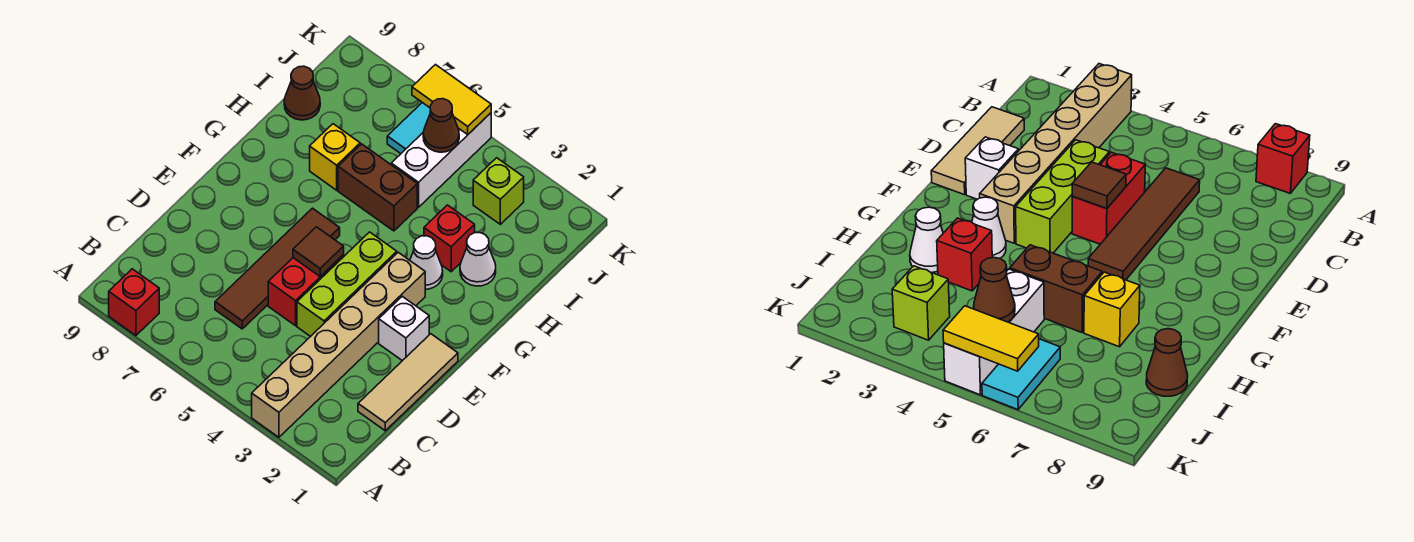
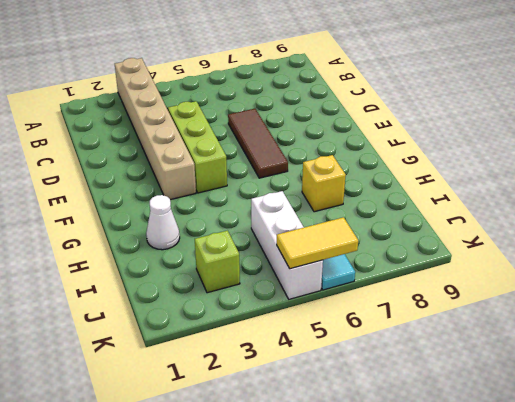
brown tile D6:F6 level 1 -> brown tile C6:F6 level 1
none -> red brick A8 level 1
none -> tan tile C1:E1 level 1
none -> red brick D5:E5 level 1

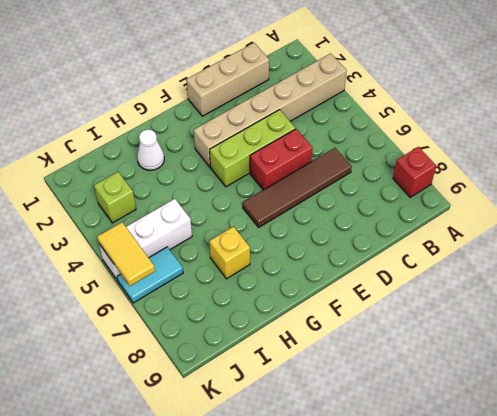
tan brick C1:E1 level 1 -> tan tile C1:E1 level 1
none -> white brick E2 level 1
none -> white cone G3 level 1
none -> red brick H3 level 1

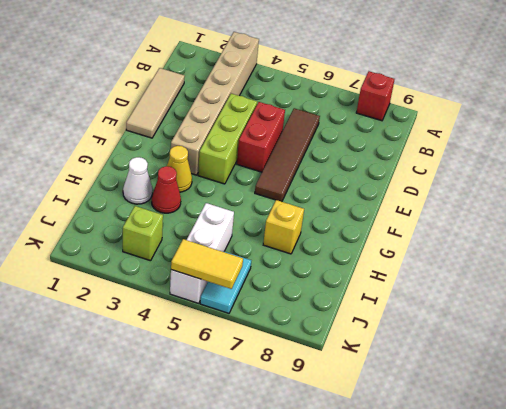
yellow cone G3 level 1 -> white cone G3 level 1
red cone H3 level 1 -> red brick H3 level 1
none -> white brick E2 level 1
none -> brown brick H5:H6 level 1
none -> brown cone I9 level 1

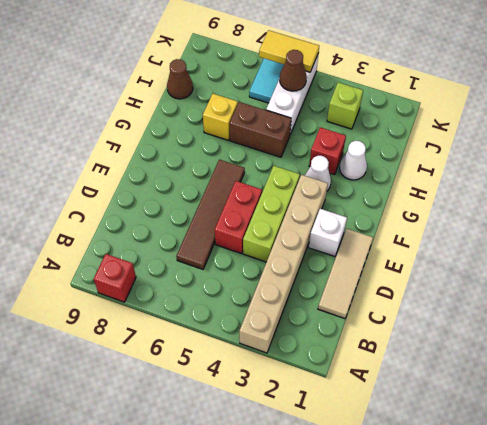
none -> brown tile E5 level 2

